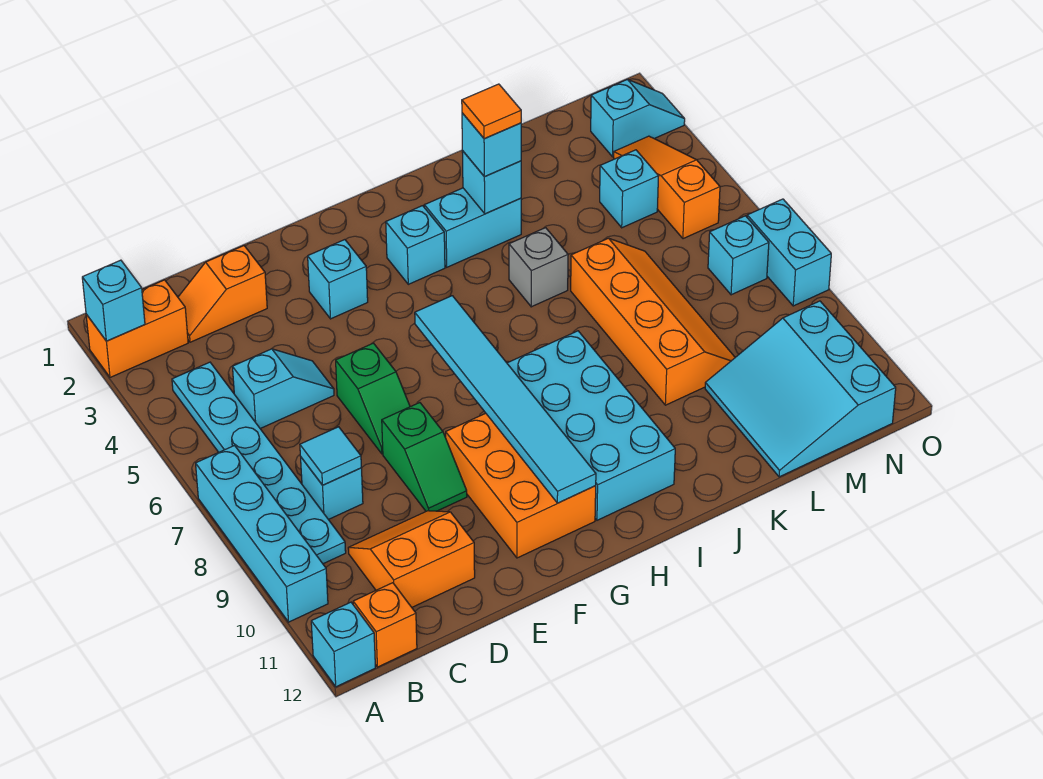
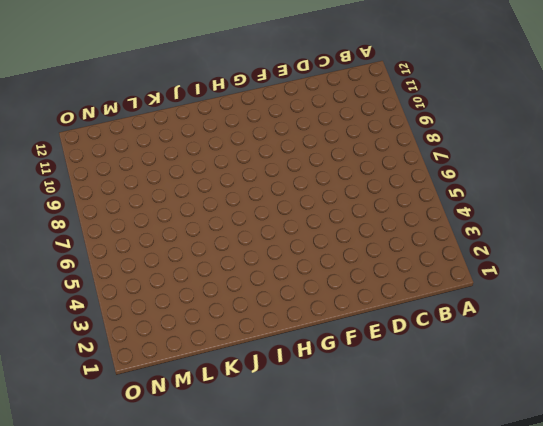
none -> orange brick A2:B2 level 1
none -> cyan brick A7:A10 level 1
none -> cyan brick A12 level 1
none -> cyan plate B4:B9 level 1

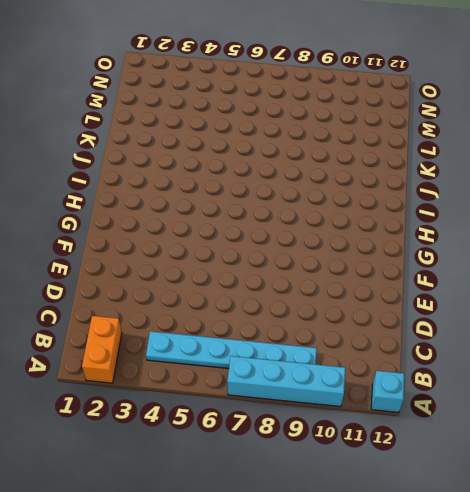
none -> orange brick B12 level 1
none -> orange slope C2:D2 level 1 top D
none -> cyan slope C5:D5 level 1 top C
none -> cyan brick C8 level 1

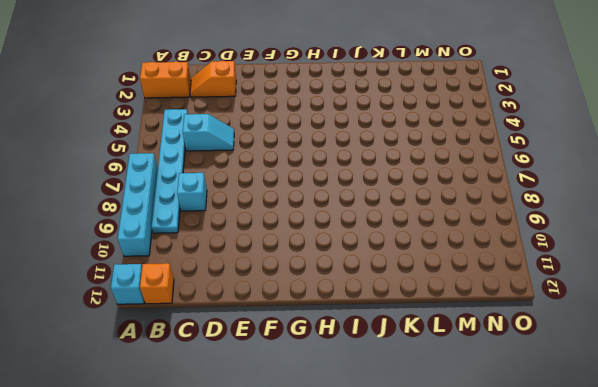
none -> orange slope C10:D11 level 1 top 11
none -> green slope E6:E7 level 1 top 6
none -> green slope E8:E9 level 1 top 8
none -> cyan brick F3 level 1

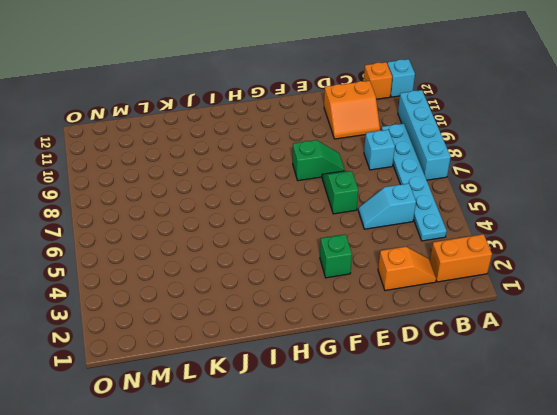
green slope E8:F8 level 1 top F -> green slope E8:E9 level 1 top 8
green brick F3 level 1 -> cyan brick F3 level 1
none -> orange brick F9:G11 level 1
none -> cyan brick H3 level 1
none -> cyan brick H8:I11 level 1
none -> cyan brick I3:J3 level 1

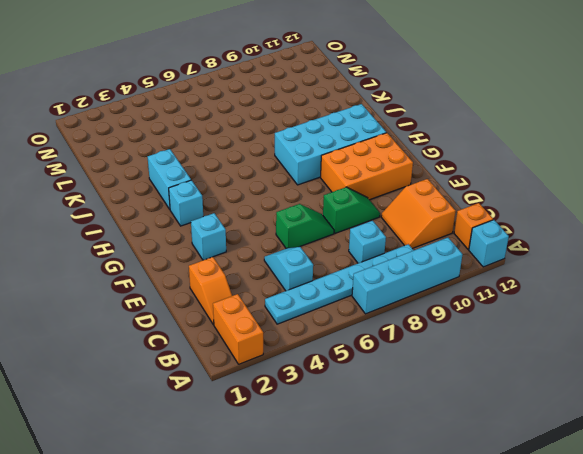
none -> grey brick J5 level 1
none -> orange slope K6:L9 level 1 top K
none -> cyan slope L10:N12 level 1 top N
none -> cyan brick M4 level 1

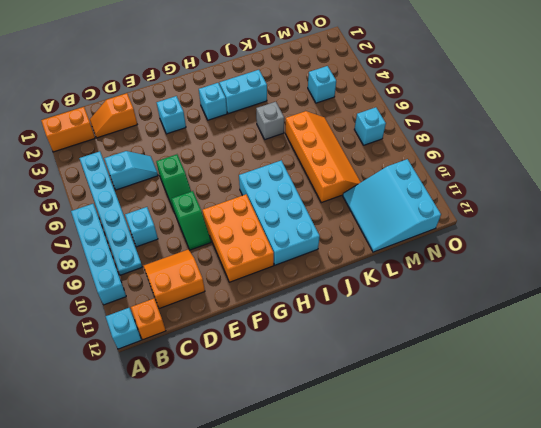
none -> cyan slope N2:O2 level 1 top N
none -> orange slope N3:N5 level 1 top 5
none -> cyan brick O7:O8 level 1
none -> cyan brick A2 level 2

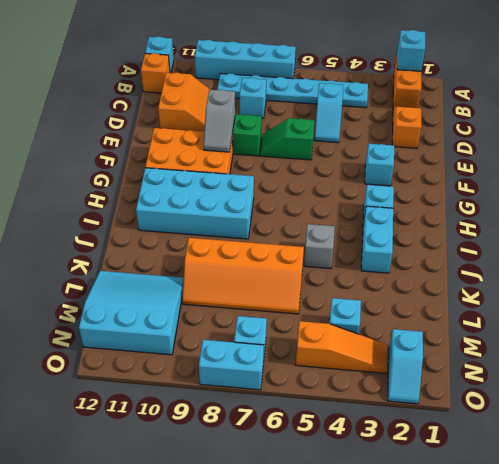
grey slope E9:F9 level 2 top E -> none
none -> cyan tile C8 level 2
none -> cyan tile G6:G11 level 2
none -> cyan brick J3 level 2
none -> cyan brick J3 level 3

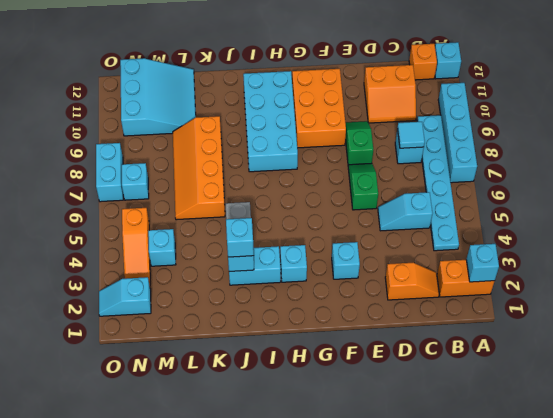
none -> cyan tile G6:G11 level 2
none -> orange tile J3 level 4

